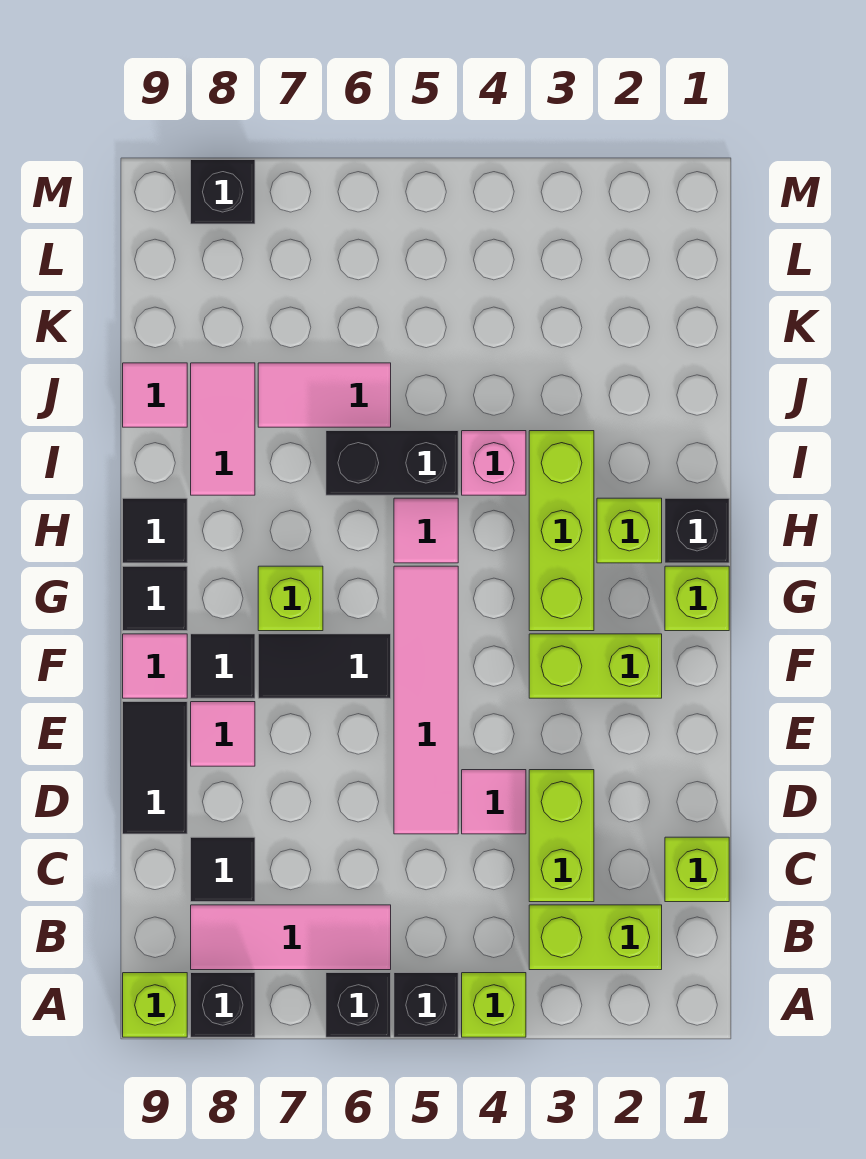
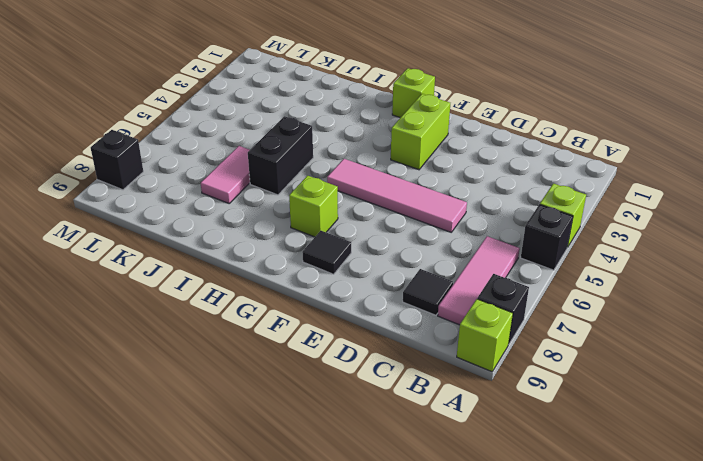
none -> black brick A6 level 1
none -> lime brick B2:B3 level 1
none -> lime brick C1 level 1
none -> lime brick C3:D3 level 1

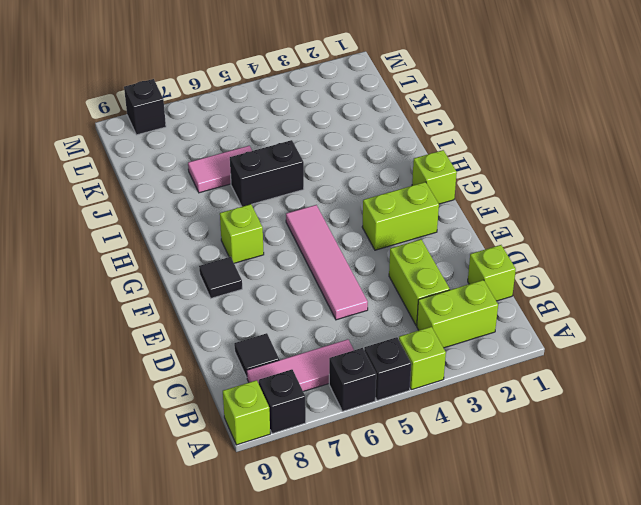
none -> pink tile D4 level 1
none -> black tile D9:E9 level 1
none -> pink tile E8 level 1
none -> black tile F6:F7 level 1

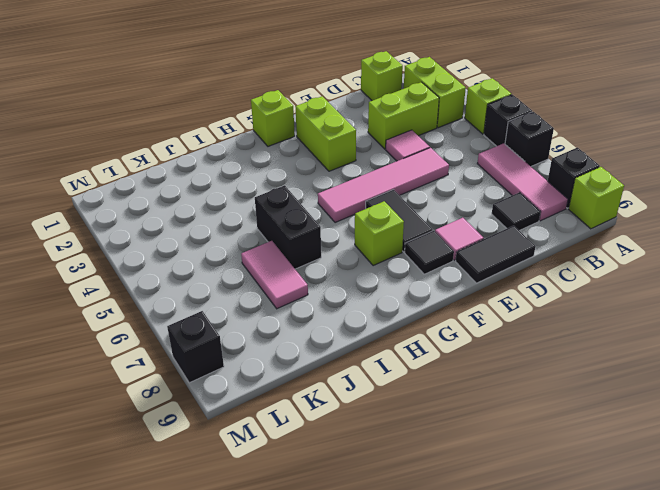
none -> pink tile F9 level 1
none -> lime brick G3:I3 level 1
none -> black tile G9 level 1
none -> black brick H1 level 1

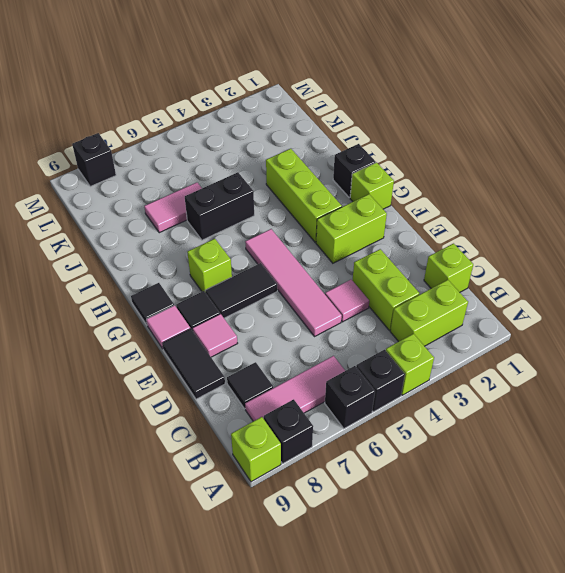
none -> lime brick H2 level 1
none -> pink tile H5 level 1
none -> black tile H9 level 1
none -> pink brick I4 level 1

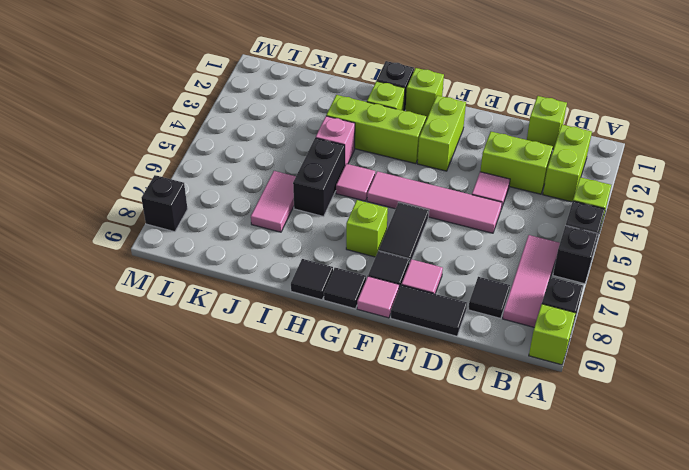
none -> pink tile I8:J8 level 1
none -> pink tile J9 level 1

